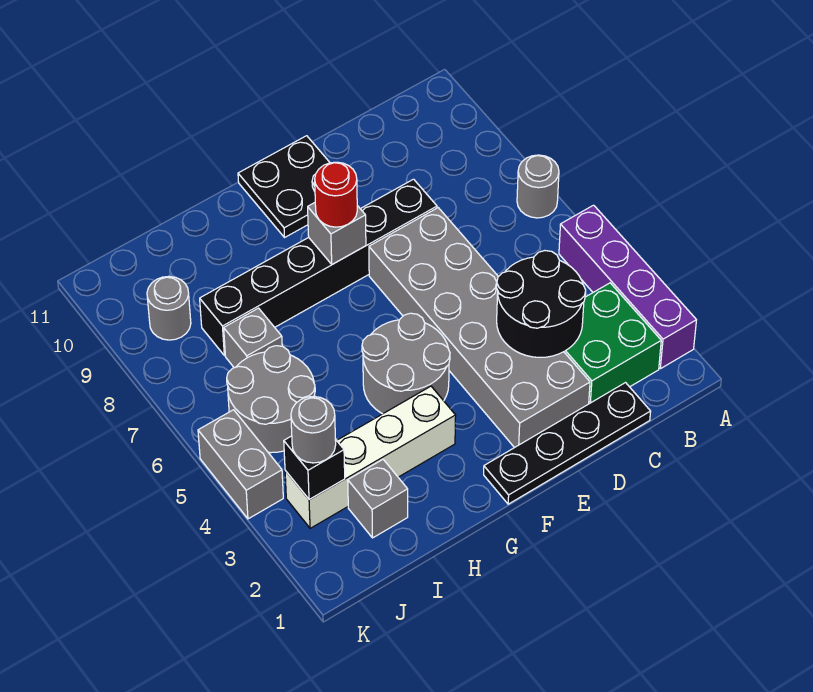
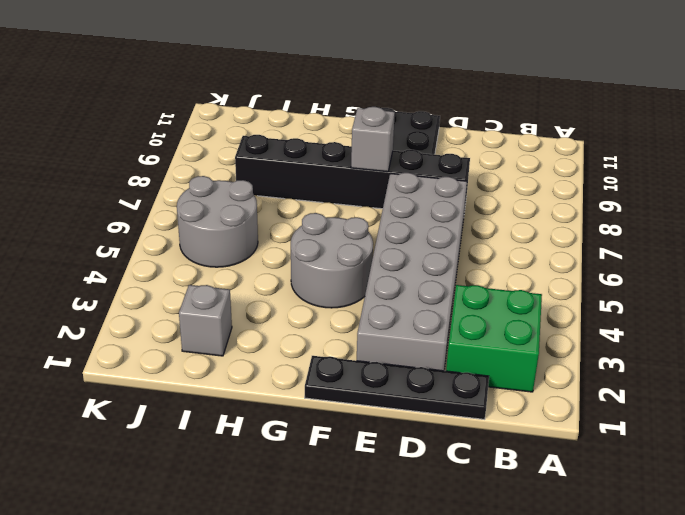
none -> purple brick A2:A5 level 1
none -> grey round brick A7 level 1
none -> white brick G3:J3 level 1

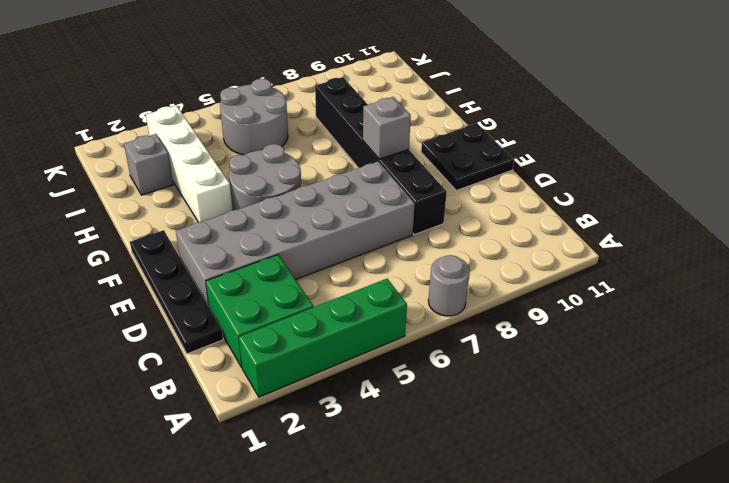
green brick A2:A5 level 1 -> purple brick A2:A5 level 1
none -> grey brick I7 level 1
none -> grey round brick J9 level 1
none -> grey brick K4:K5 level 1

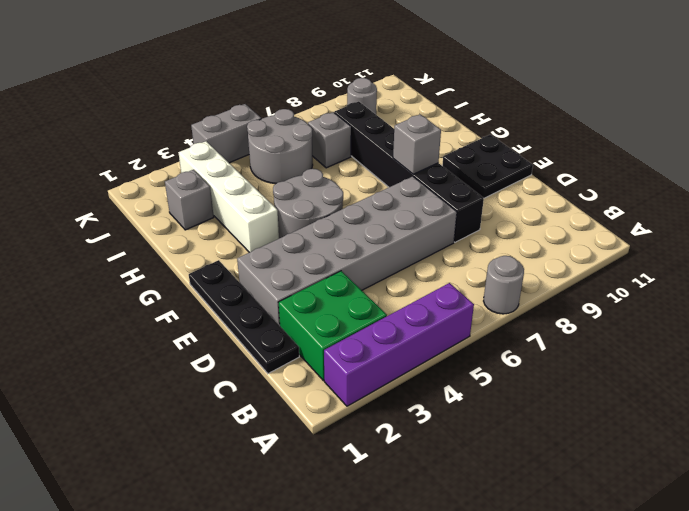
none -> black round brick C3:D4 level 2
none -> black brick J3 level 2
none -> red round brick F8 level 3

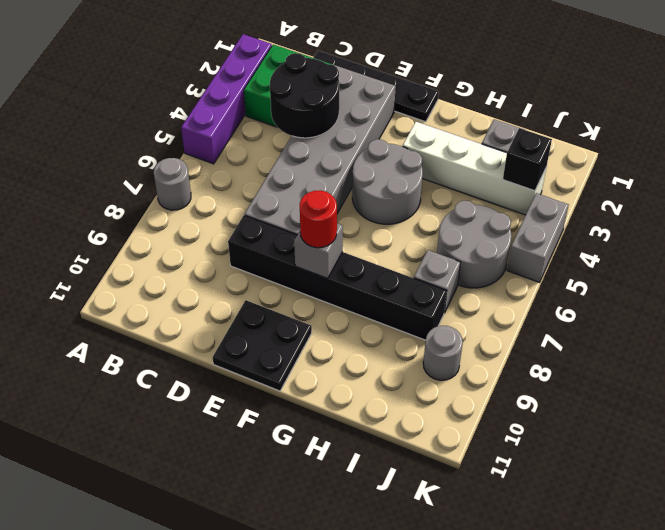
none -> grey round brick J3 level 3

